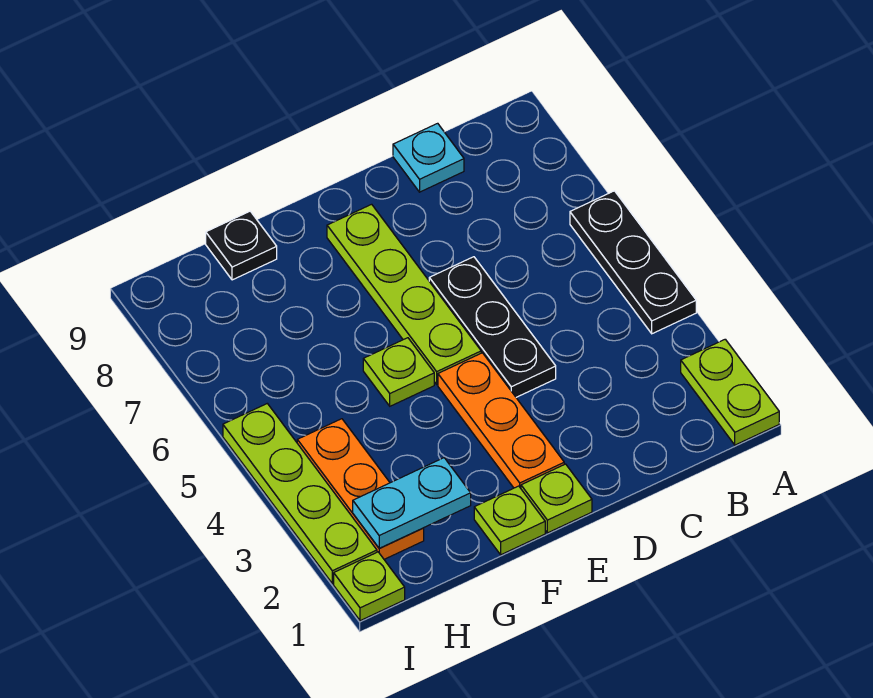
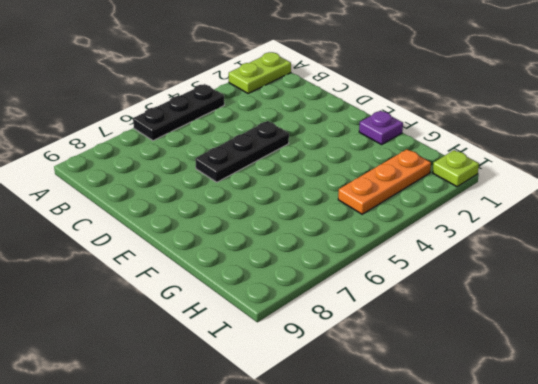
purple plate F1 level 1 -> lime plate F1 level 1
none -> cyan plate C9 level 1
none -> lime plate E1 level 1
none -> orange plate E2:E4 level 1

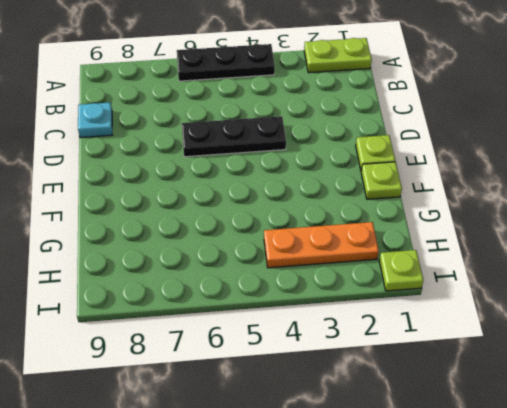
none -> orange plate E2:E4 level 1
none -> lime plate E5:E8 level 1
none -> lime plate F5 level 1

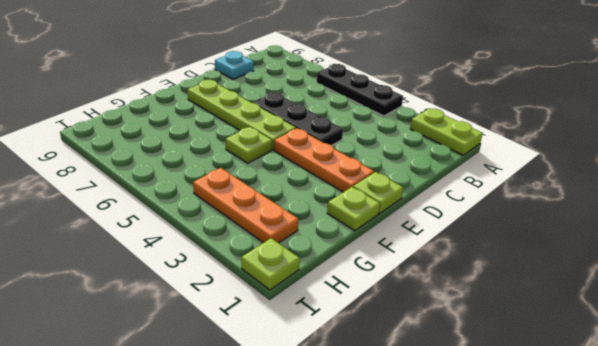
none -> black plate G9 level 1
none -> lime plate I2:I5 level 1
none -> cyan plate G2:H2 level 2

